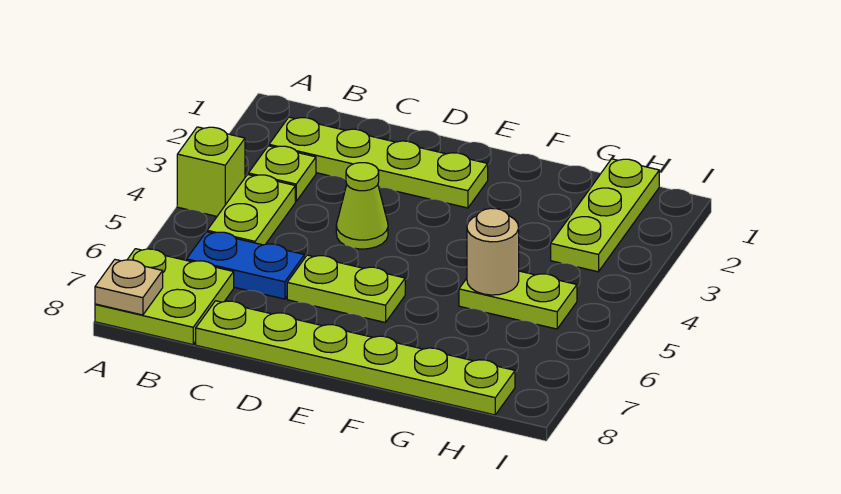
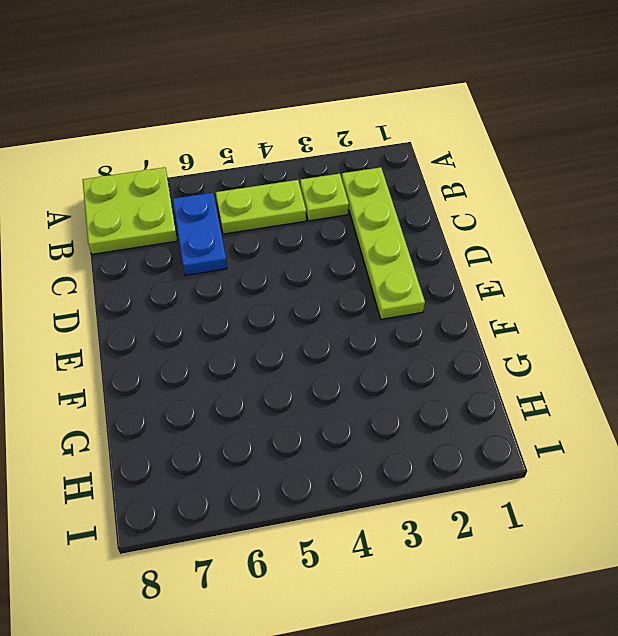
none -> lime brick A4 level 1
none -> lime plate C8:H8 level 1
none -> lime cone D4 level 1

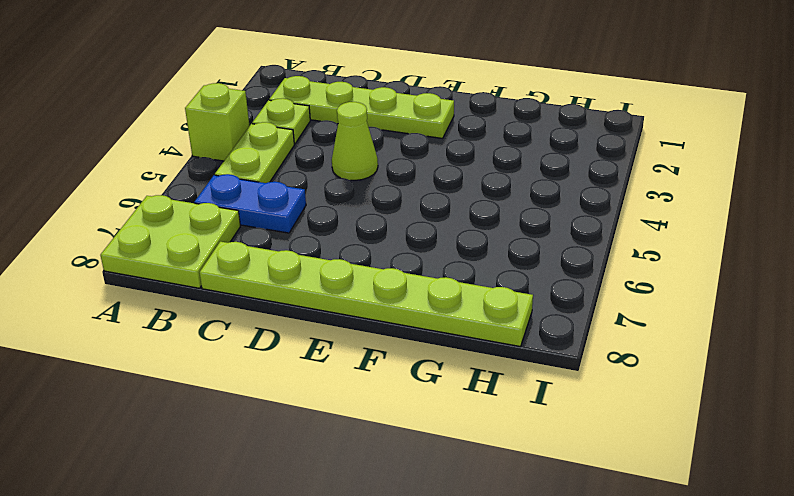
none -> lime plate D6:E6 level 1
none -> lime plate G5:H5 level 1
none -> lime plate H1:H3 level 1

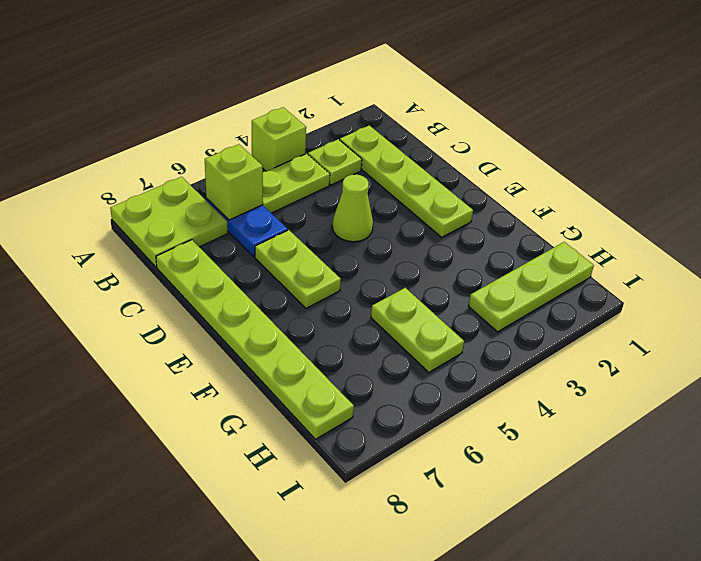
lime brick B6 level 2 -> none
none -> tan plate A8 level 2
none -> tan round brick G5 level 2

